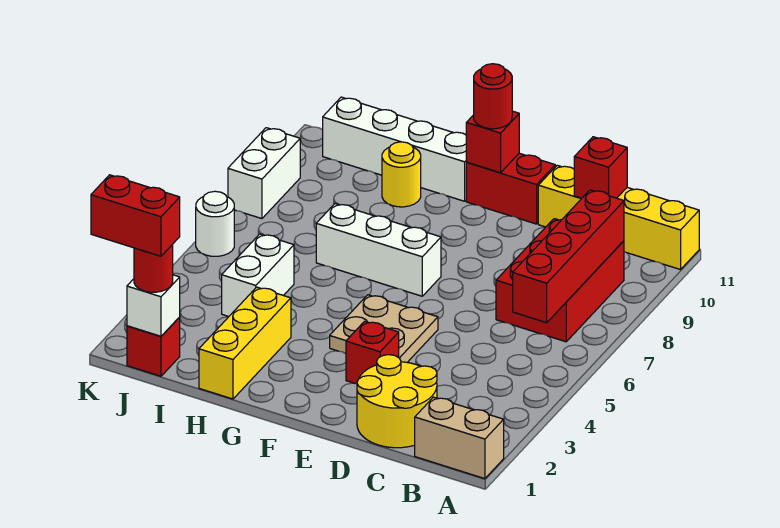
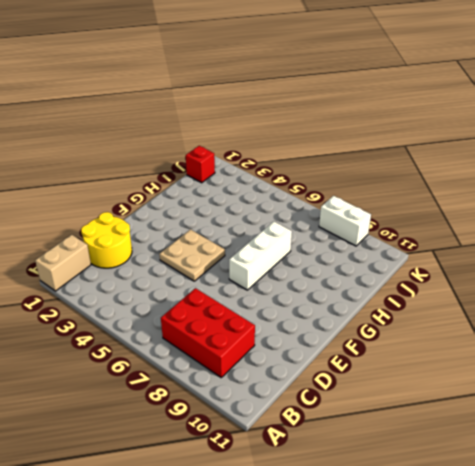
none -> yellow brick A11:D11 level 1
none -> red brick E3 level 1
none -> red brick E11:F11 level 1

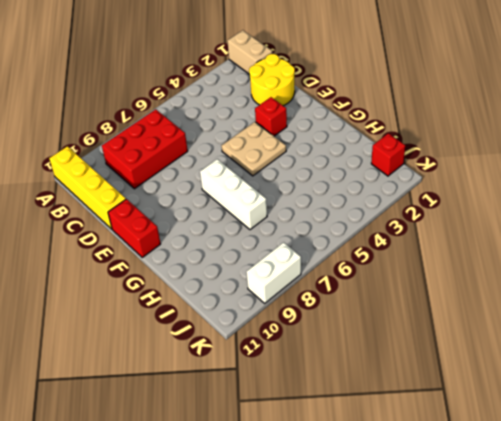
none -> white brick G11:J11 level 1
none -> yellow brick H1:H3 level 1
none -> yellow round brick H10 level 1

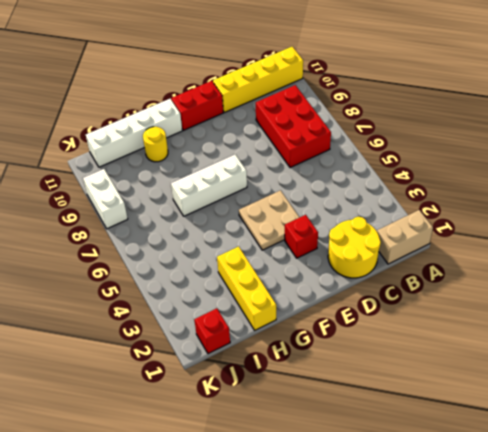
none -> white brick I4:I5 level 1
none -> white round brick K6 level 1
none -> red brick B6:B9 level 2

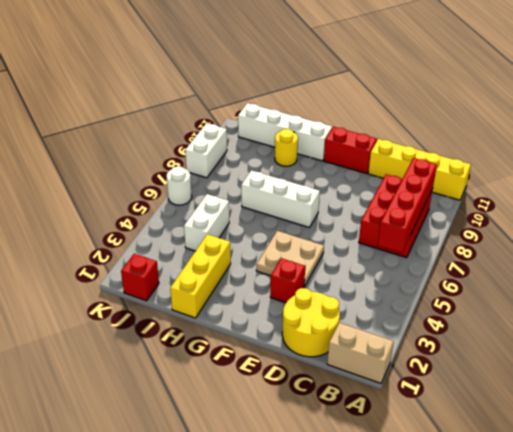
none -> red brick C11 level 2
none -> red brick F11 level 2
none -> white brick J1 level 2

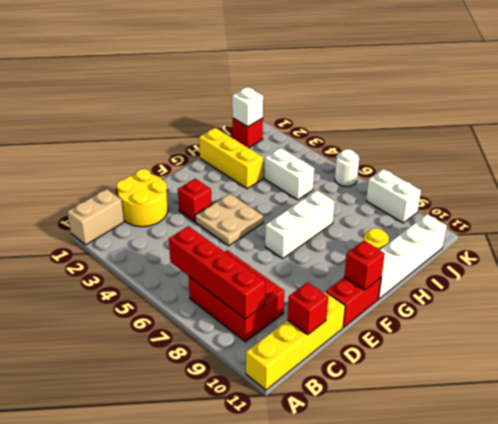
none -> red round brick F11 level 3
none -> red round brick J1 level 3
none -> red brick J1:K1 level 4

